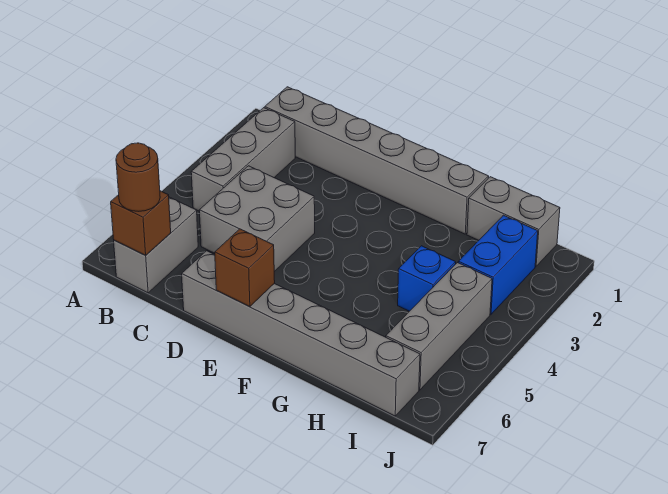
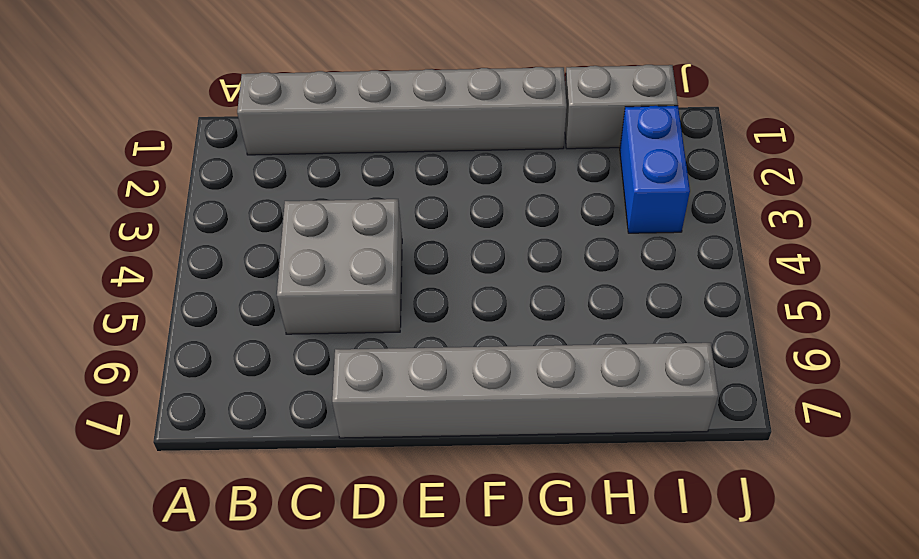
none -> grey brick B2:B4 level 1
none -> grey brick B6:B7 level 1
none -> blue brick H4 level 1

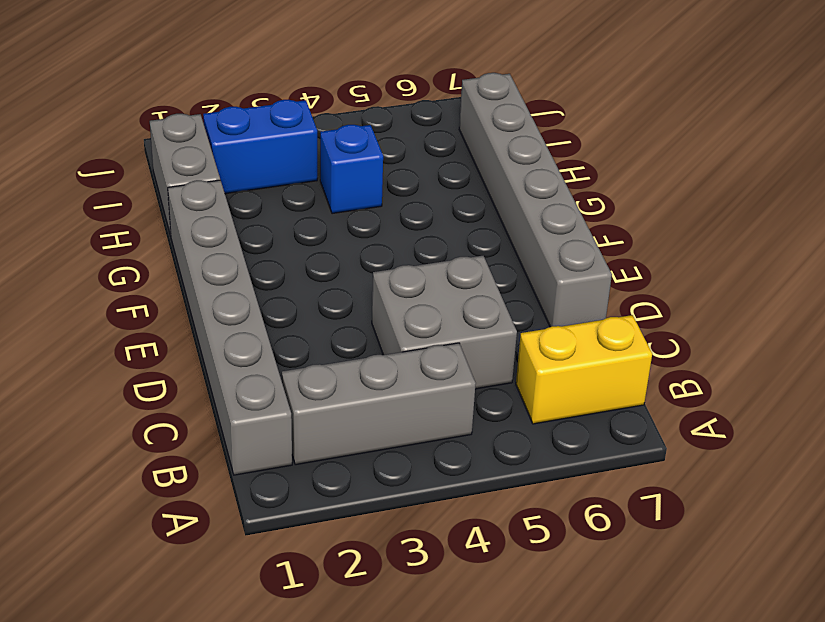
yellow brick B6:B7 level 1 -> grey brick B6:B7 level 1
none -> grey brick I4:I6 level 1
none -> brown brick B7 level 2
none -> brown brick E7 level 2

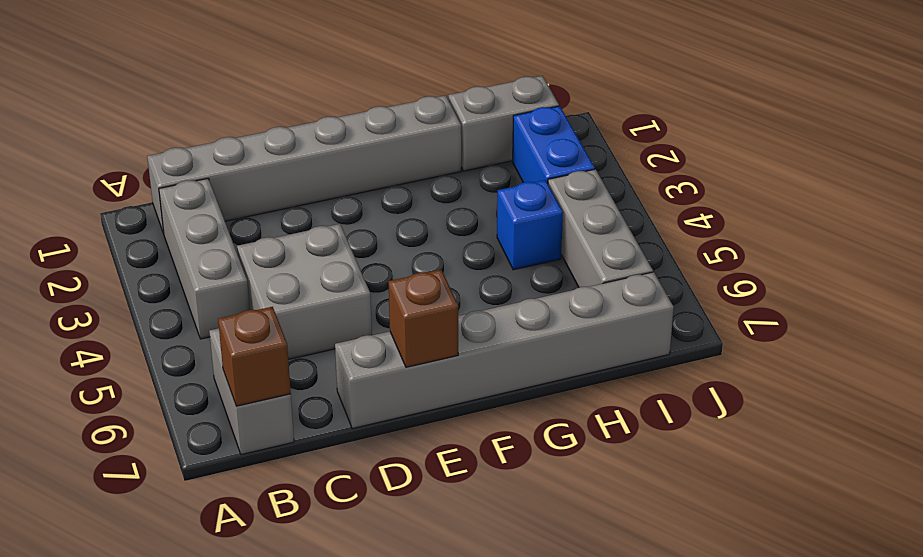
none -> brown round brick B7 level 3

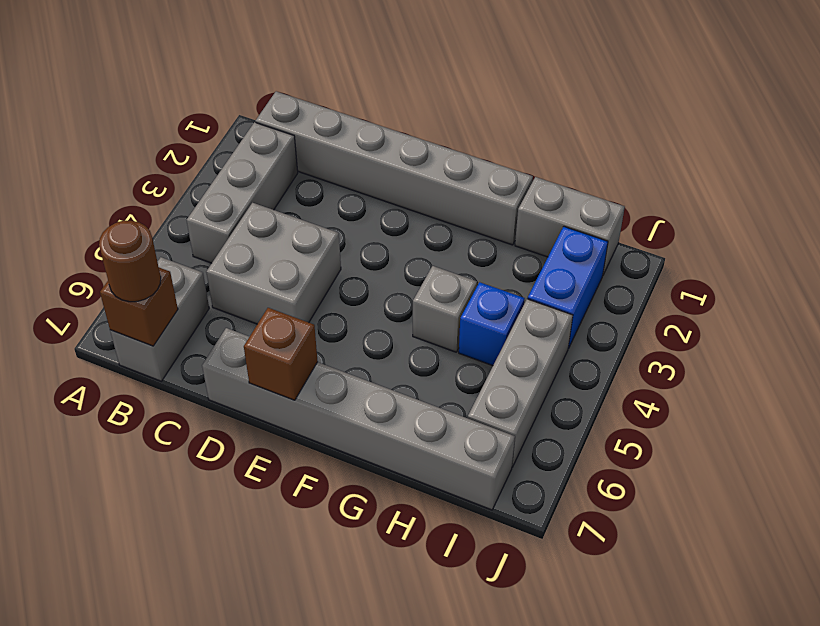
grey brick G4 level 1 -> none

